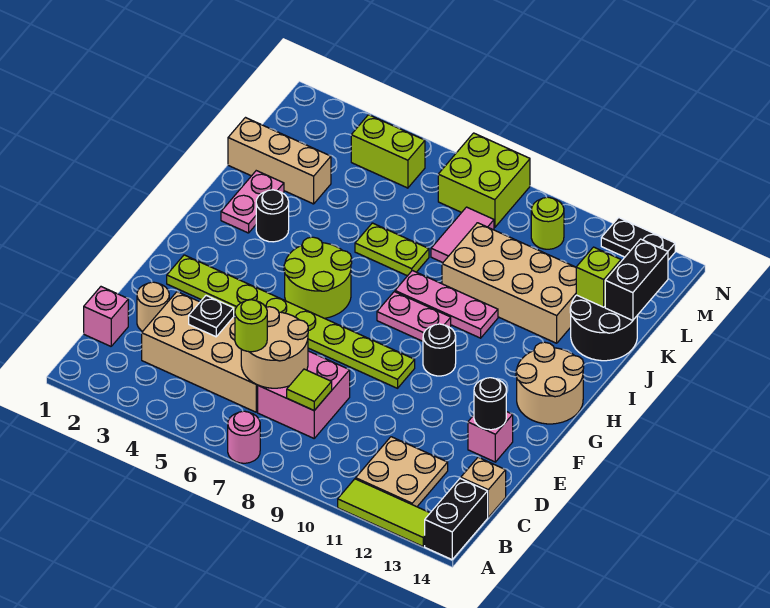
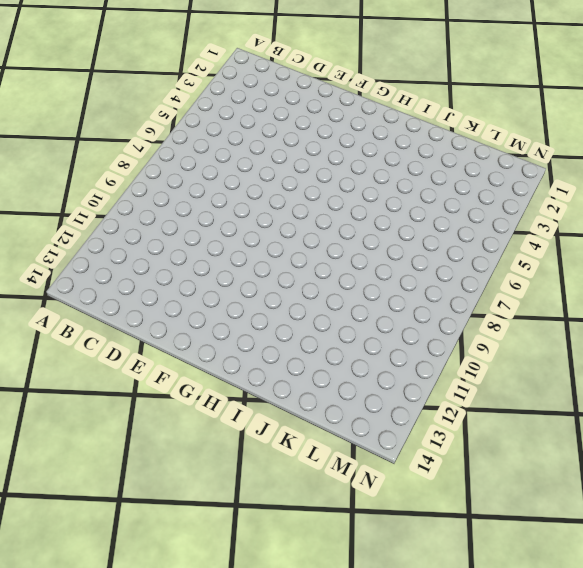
none -> pink round brick A7 level 1
none -> lime tile A11:A13 level 1
none -> black brick A14:B14 level 1
none -> tan plate B11:C12 level 1

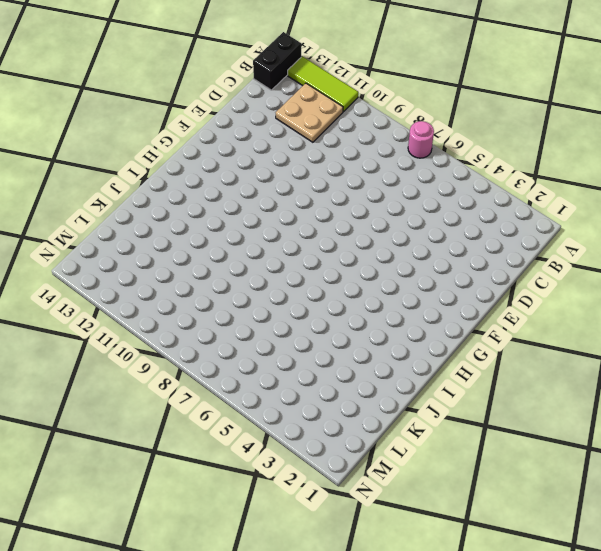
none -> pink brick C1 level 1
none -> tan brick C3:D6 level 1
none -> pink brick C7:D8 level 1
none -> tan brick C14 level 1

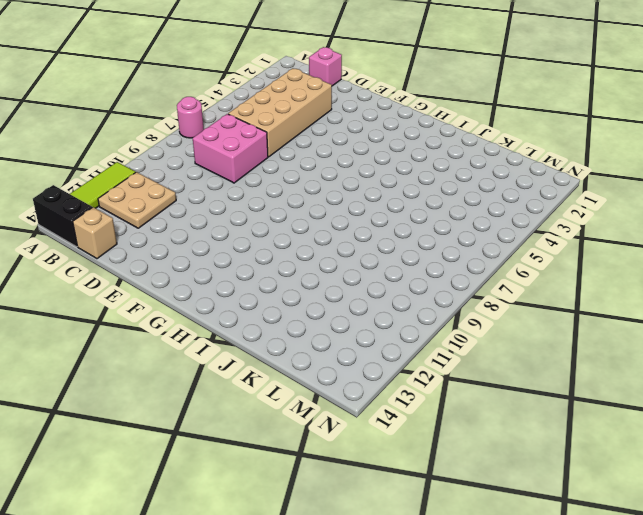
none -> tan round brick D2 level 1
none -> pink brick E13 level 1
none -> lime plate F2:F9 level 1
none -> lime round brick G5:H6 level 1

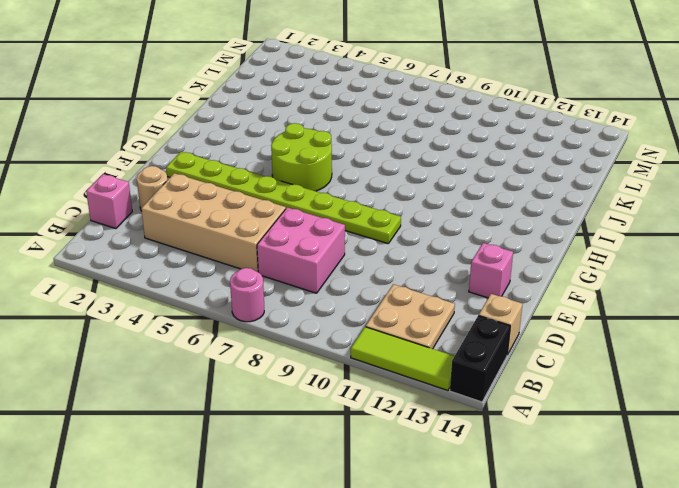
none -> black round brick G10 level 1
none -> tan round brick G13:H14 level 1
none -> pink plate H8:H9 level 1
none -> pink plate I2:J2 level 1

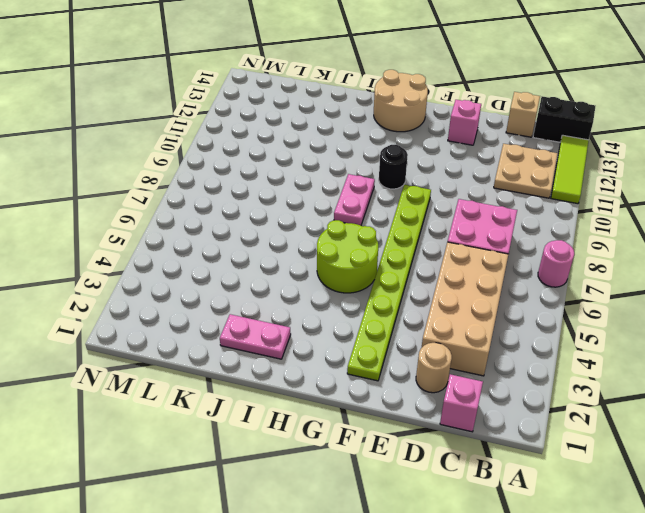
none -> black round brick I3 level 1
none -> pink plate I8:I10 level 1
none -> lime plate J6:J7 level 1
none -> tan brick J9:K12 level 1

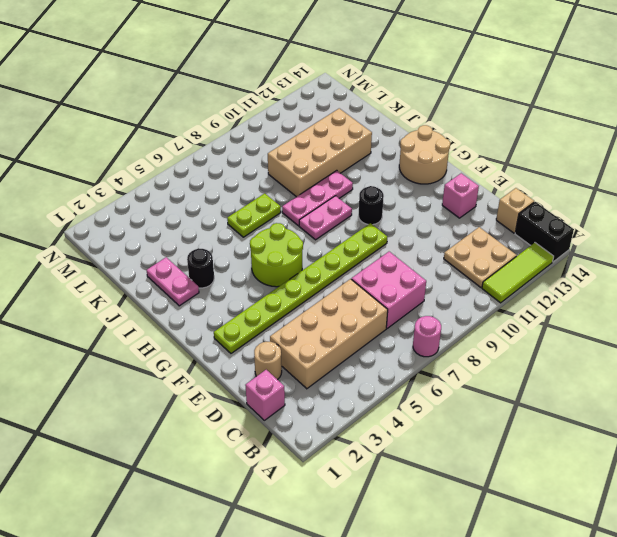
none -> black round brick J13:K14 level 1
none -> tan brick K1:K3 level 1
none -> pink tile K8:L8 level 1
none -> lime brick M4:M5 level 1

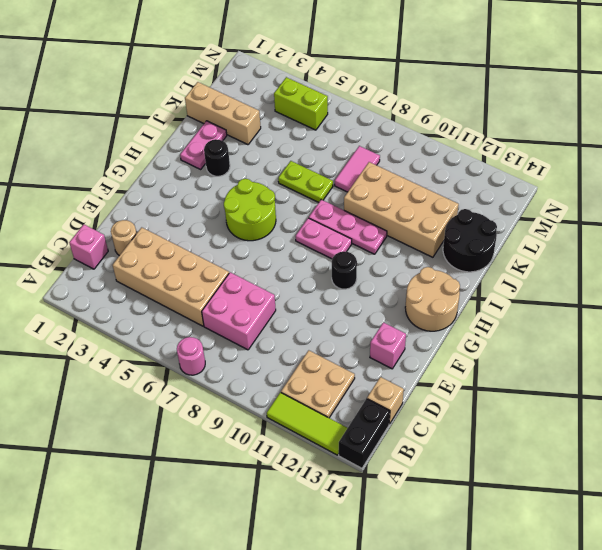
none -> lime plate F2:F9 level 1
none -> lime brick M7:N8 level 1
none -> lime round brick M10 level 1
none -> black plate N12:N13 level 1

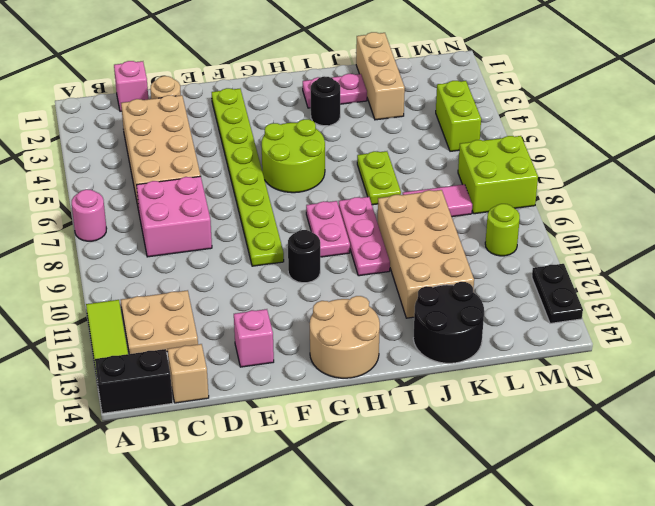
none -> tan round brick C6:D7 level 2
none -> lime tile C8 level 2
none -> black plate D4 level 2
none -> black round brick E13 level 2

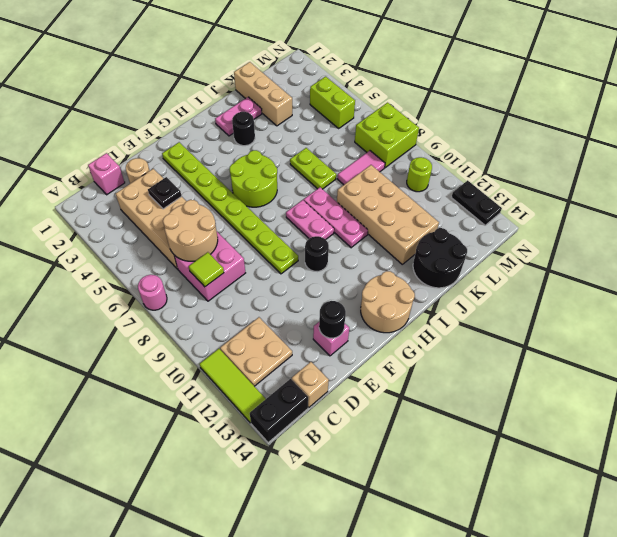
none -> lime brick K13 level 2
none -> black brick K14:L14 level 2
none -> lime round brick C6 level 3

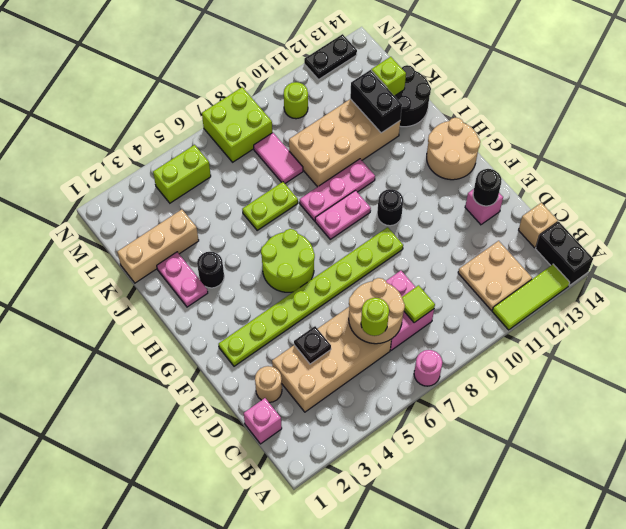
black brick J12:K12 level 2 -> black brick K14:L14 level 2

